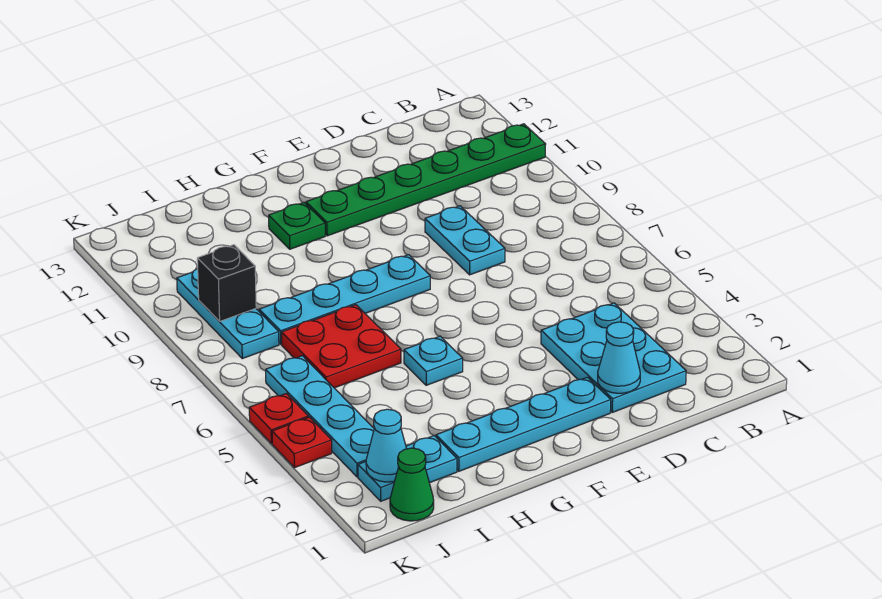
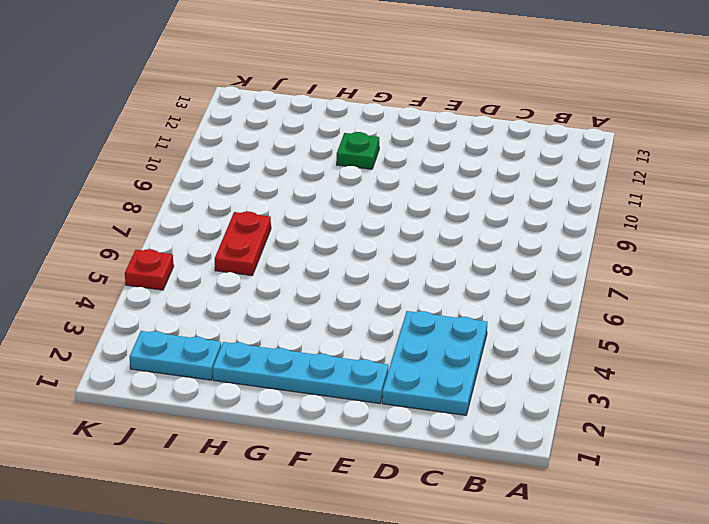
red plate I6:I7 level 1 -> red plate H6:I7 level 1
none -> green plate A11:F11 level 1
none -> cyan plate D8:D9 level 1
none -> cyan plate F8:I8 level 1

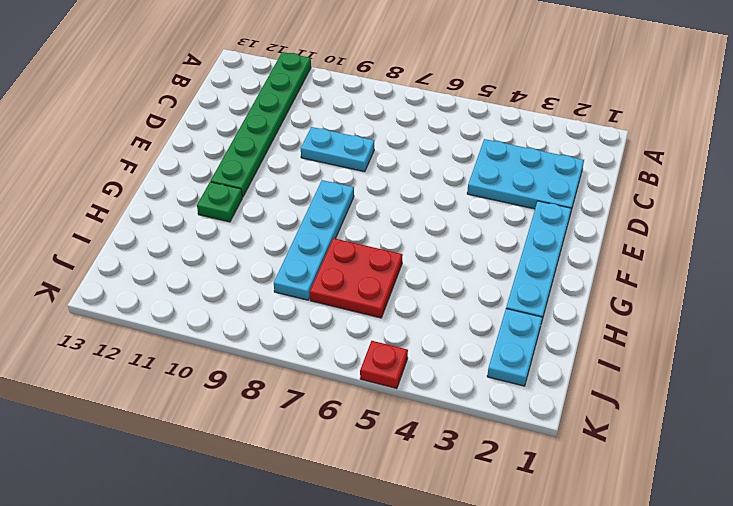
none -> cyan plate G5 level 1
none -> green cone J1 level 1
none -> cyan plate J3:J6 level 1

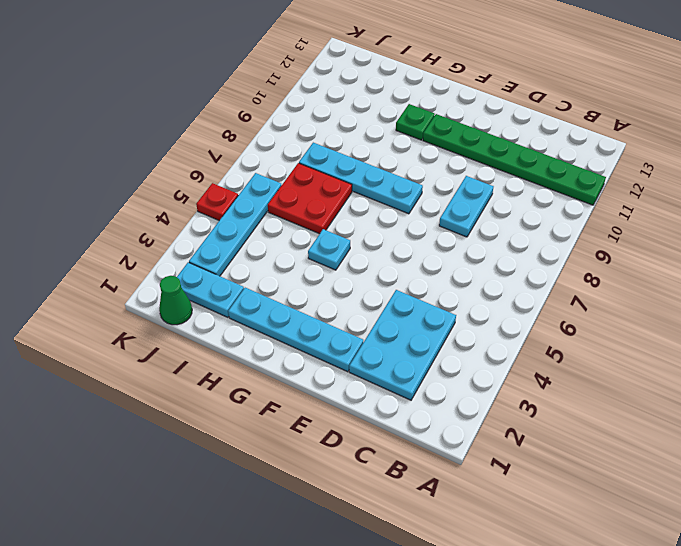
none -> cyan plate J8:J10 level 1
none -> red plate K4 level 1
none -> cyan cone D2 level 2

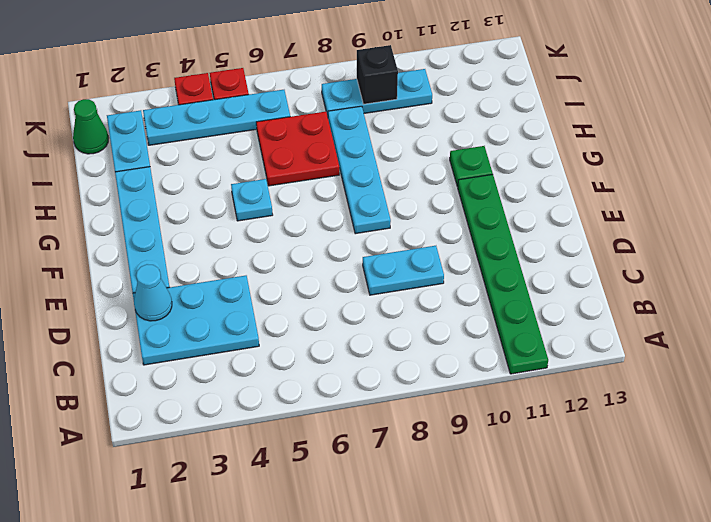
none -> cyan cone J2 level 2

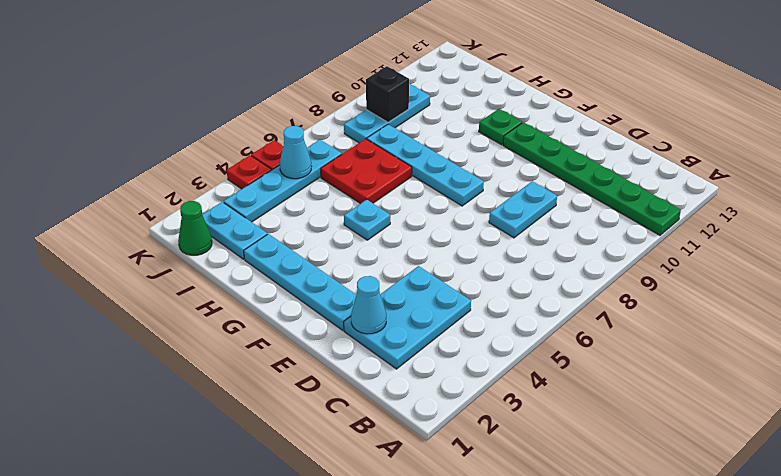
cyan cone J5 level 2 -> cyan cone J2 level 2

